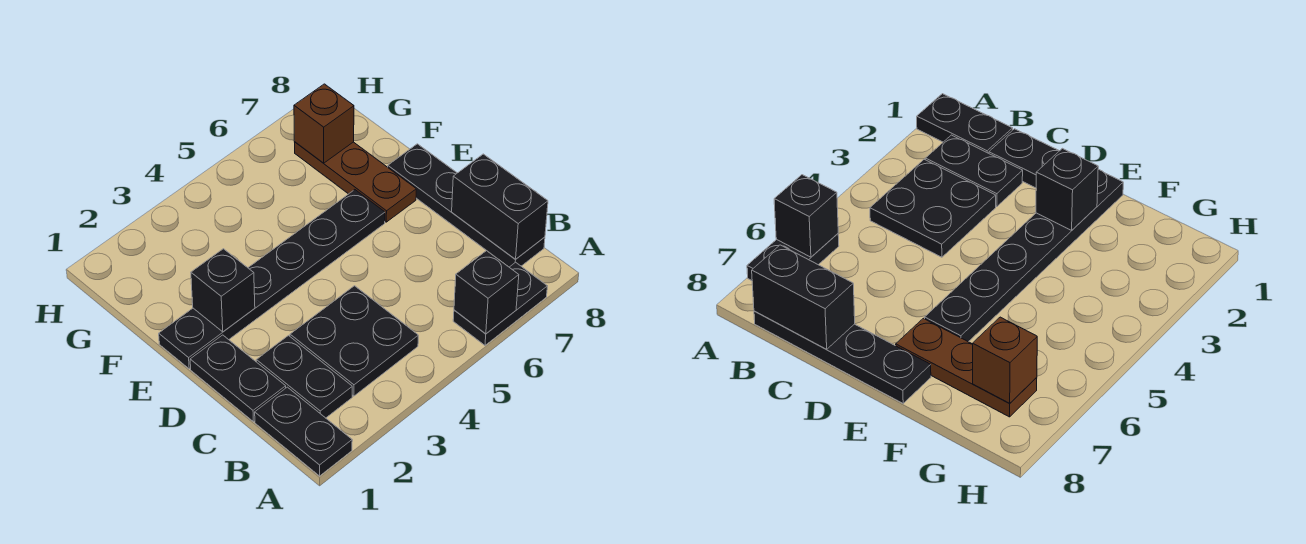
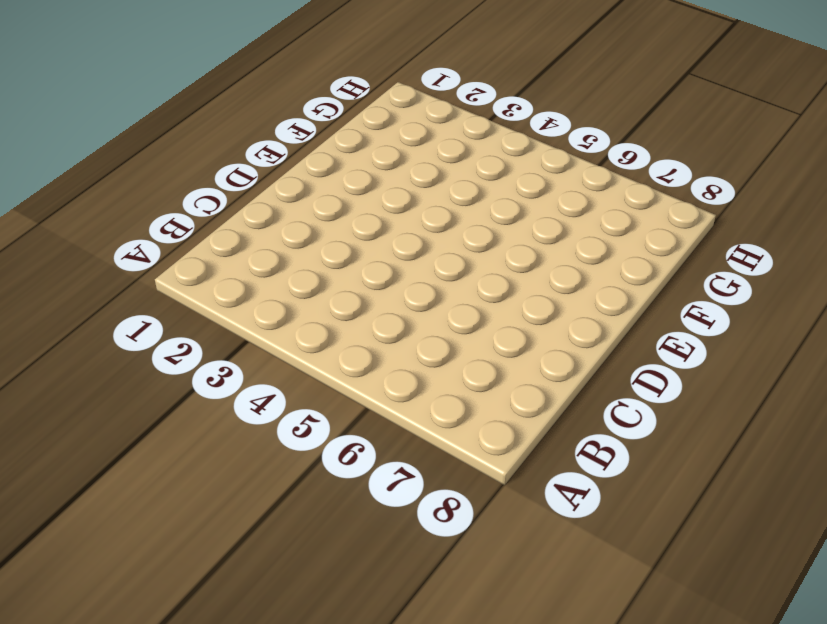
none -> black plate A1:B1 level 1
none -> black plate A6:A7 level 1
none -> black plate B2:C2 level 1

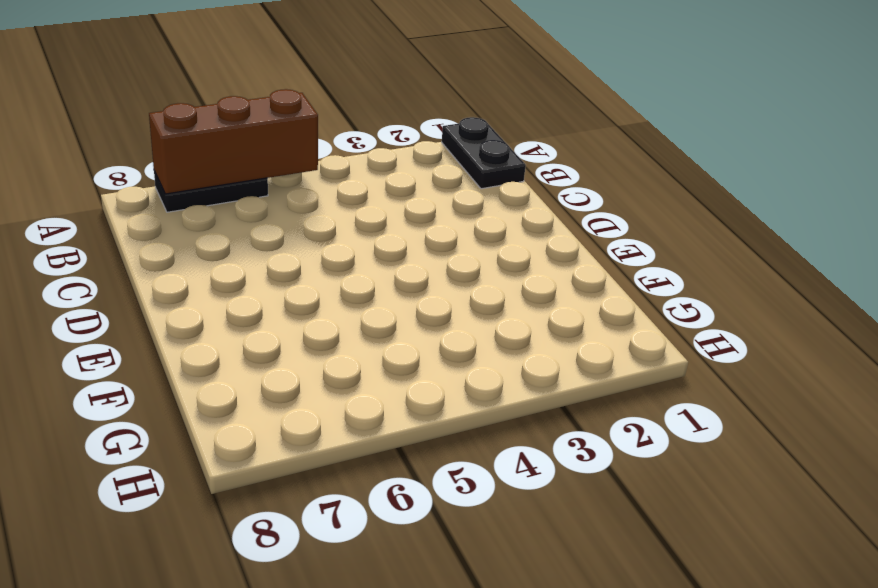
brown brick A5:A7 level 2 -> black brick A6 level 2
none -> black plate B2:C2 level 1
none -> black plate B3:C4 level 1
none -> black plate B8:E8 level 1

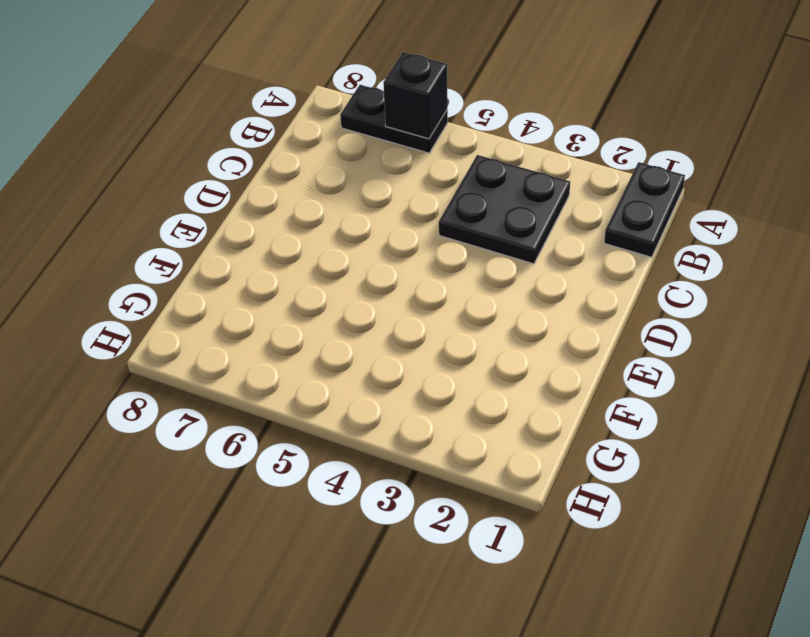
none -> black plate B2:C2 level 1
none -> black plate B8:E8 level 1
none -> black plate C1:D1 level 1

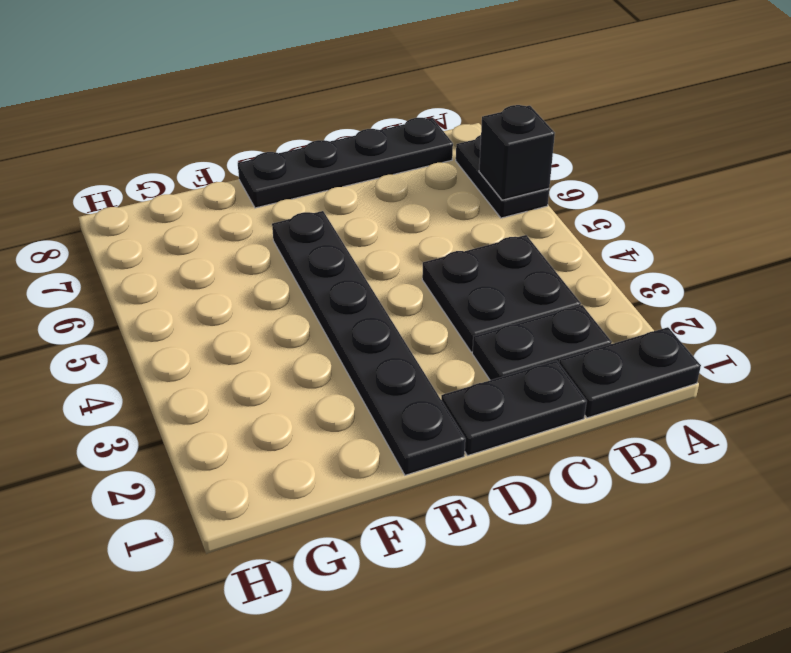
none -> brown plate E7:G7 level 1
none -> black brick B8:C8 level 2
none -> black brick E2 level 2

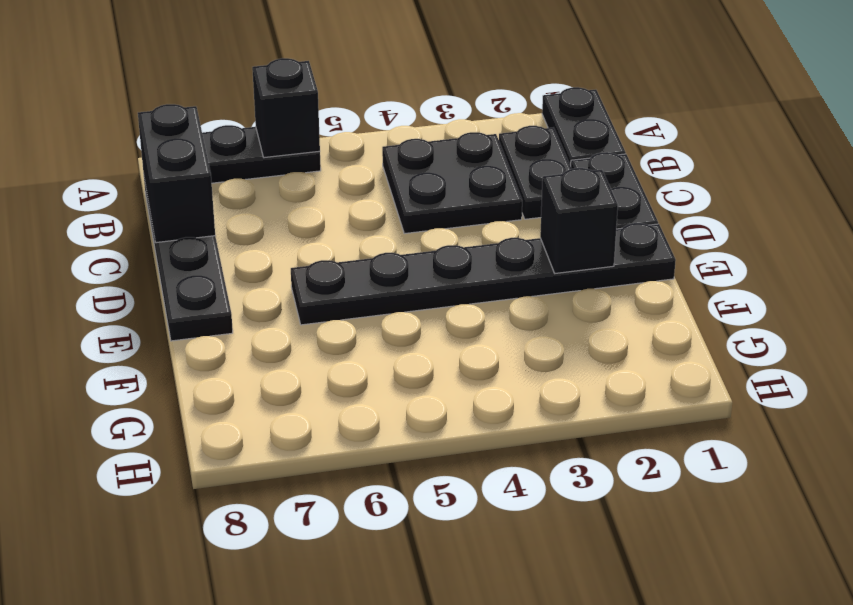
none -> brown plate E7:G7 level 1
none -> brown brick G7 level 2

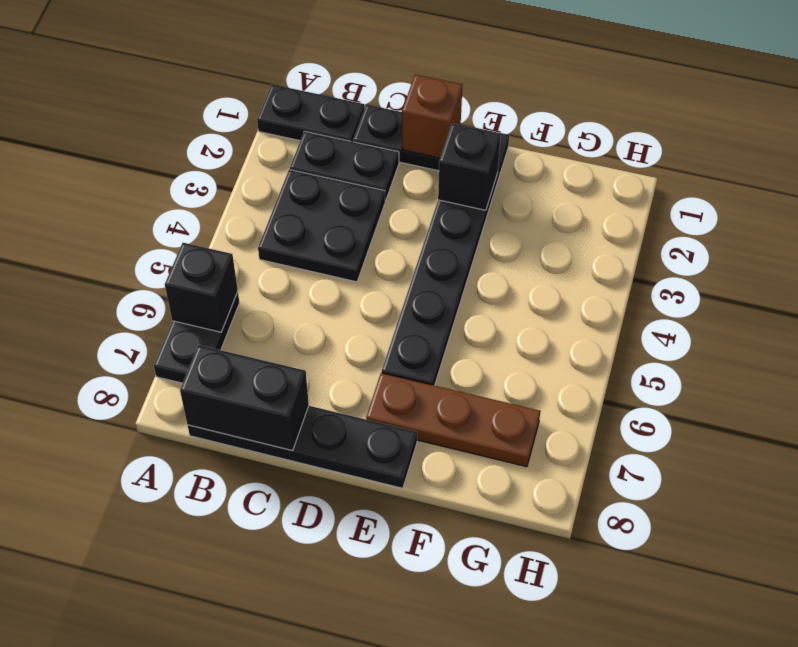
brown brick D1 level 2 -> brown brick G7 level 2

